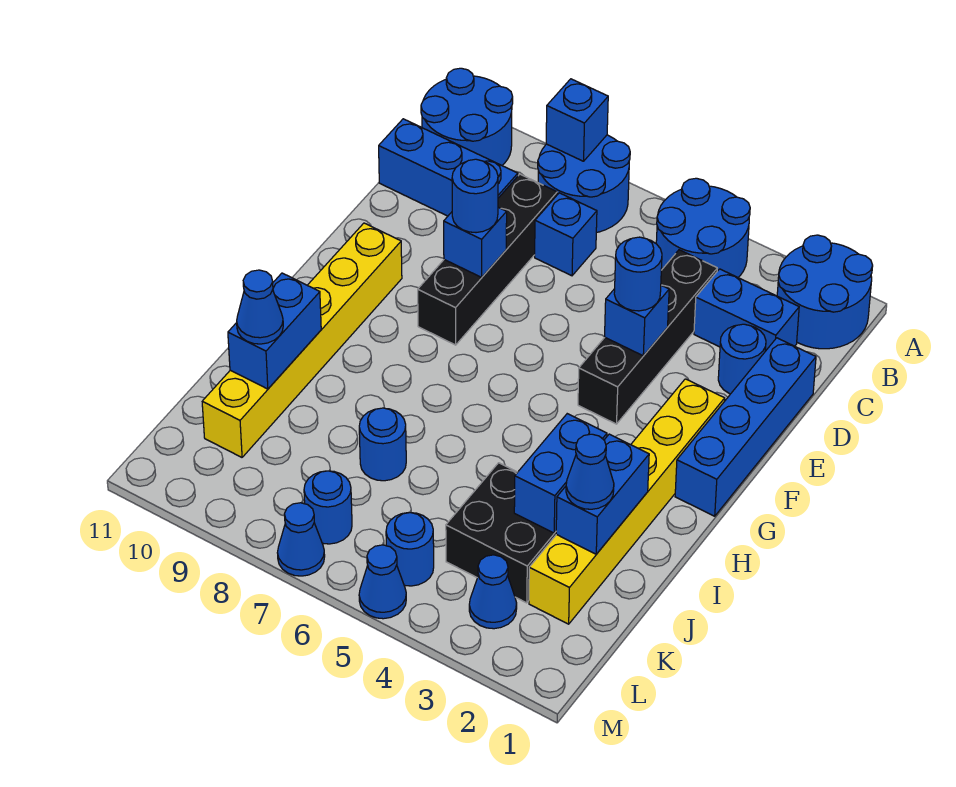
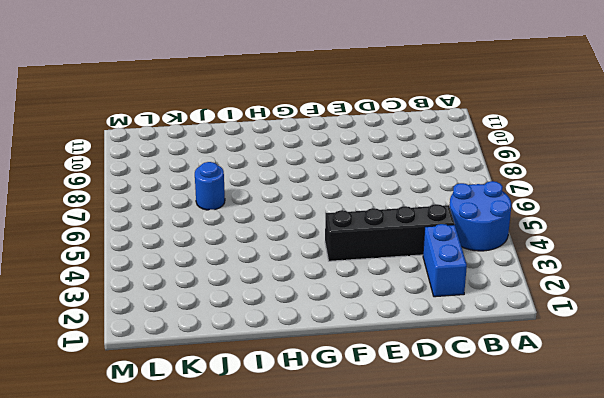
none -> blue round brick A1:B2 level 1
none -> blue round brick A7:B8 level 1
none -> blue round brick A10:B11 level 1
none -> blue brick C7 level 1

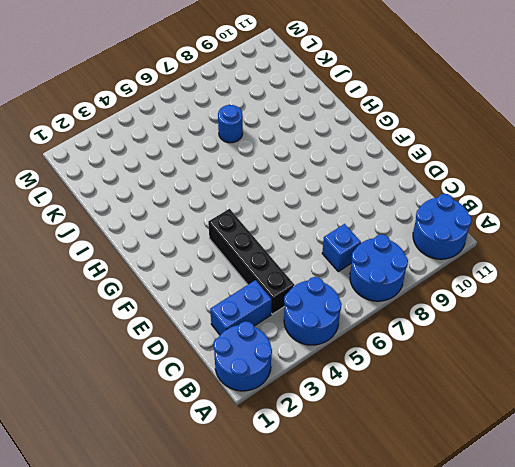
none -> black brick C8:F8 level 1
none -> blue brick C9:C11 level 1
none -> blue brick D1:G1 level 1
none -> blue round brick D2 level 1

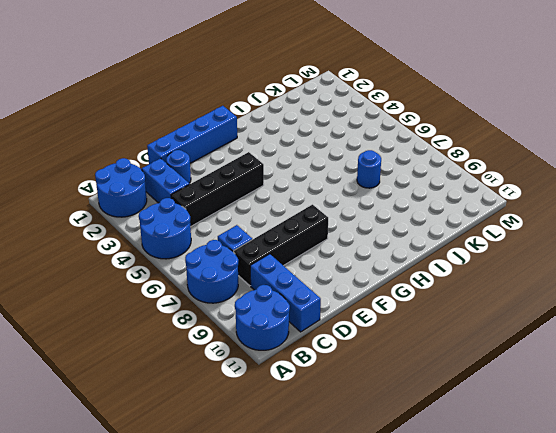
none -> yellow brick F2:K2 level 1
none -> yellow brick F10:K10 level 1
none -> black brick J3:K4 level 1
none -> blue cone L3 level 1

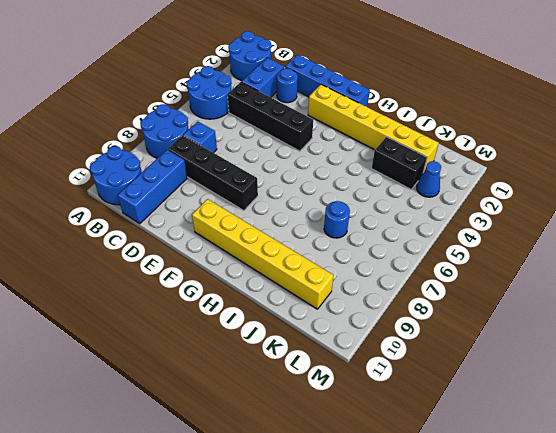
black brick J3:K3 level 1 -> black brick J3:K4 level 1
none -> blue round brick L5 level 1
none -> blue round brick L7 level 1
none -> blue cone M5 level 1
none -> blue cone M7 level 1

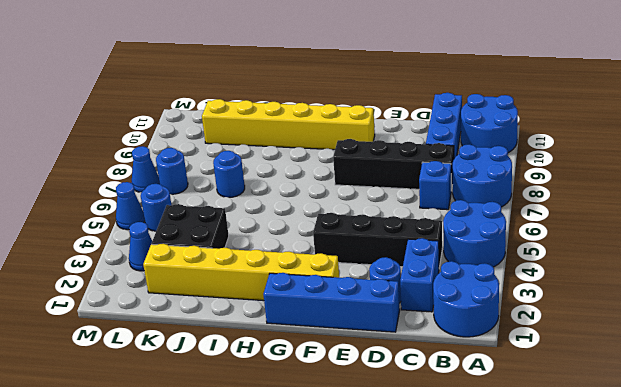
none -> blue brick A8 level 2
none -> blue brick E4 level 2
none -> blue brick E8 level 2
none -> blue brick I2:J2 level 2

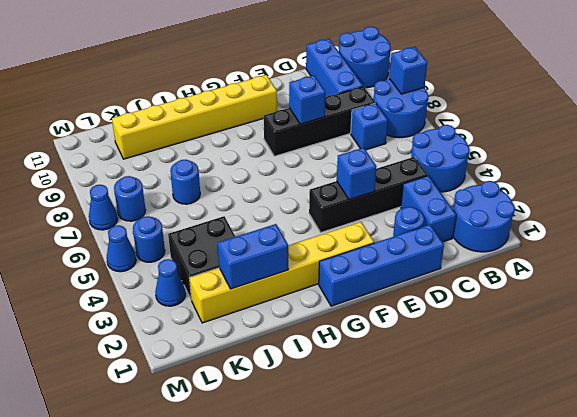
none -> blue brick I3:J3 level 2
none -> blue brick I10:J10 level 2
none -> blue round brick E4 level 3
none -> blue round brick E8 level 3

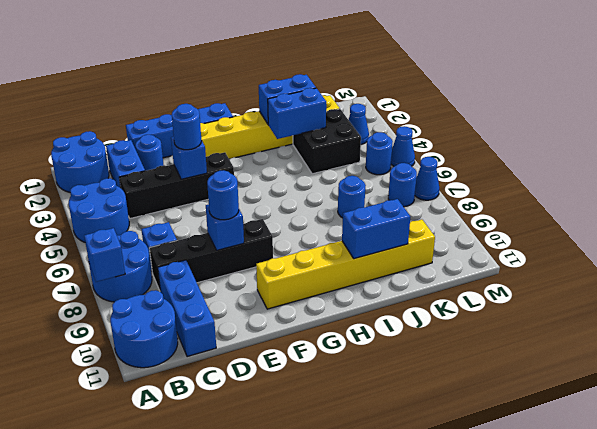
none -> blue cone J2 level 3
none -> blue cone J10 level 3

